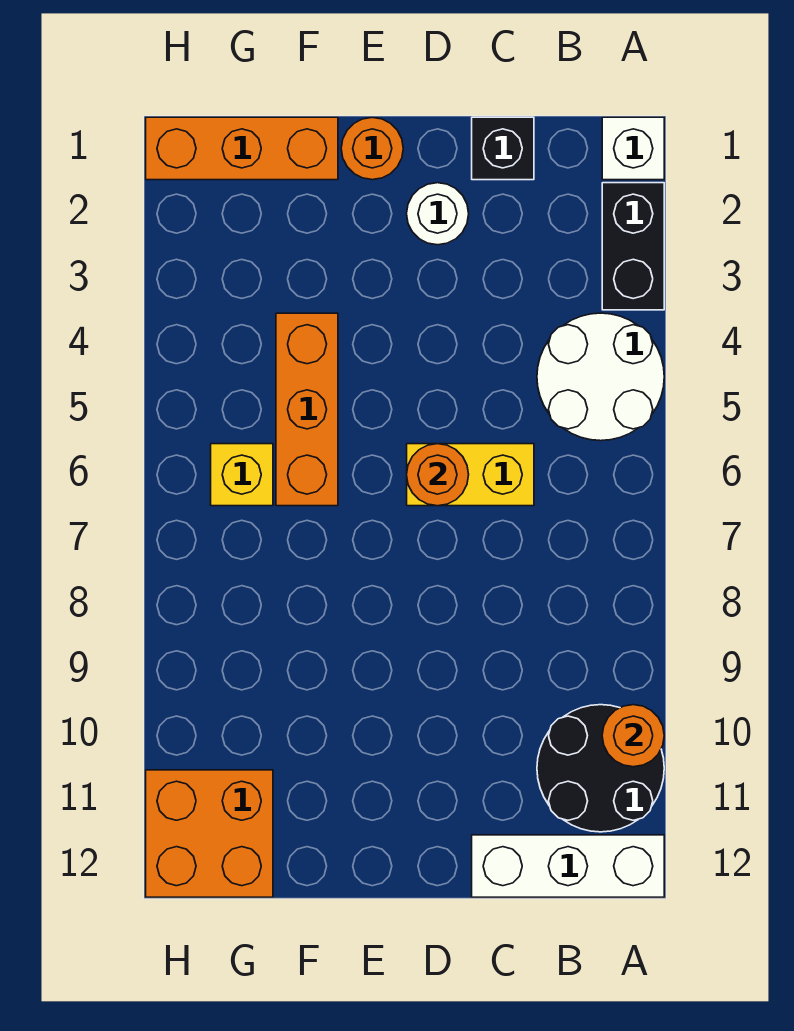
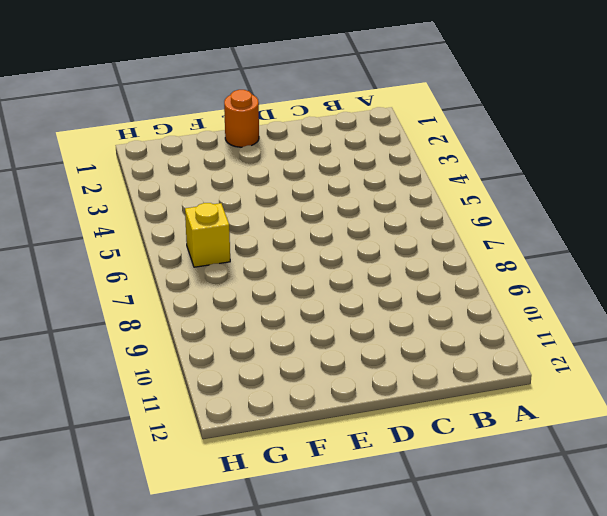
none -> white brick A1 level 1
none -> black brick A2:A3 level 1
none -> white round brick A4:B5 level 1

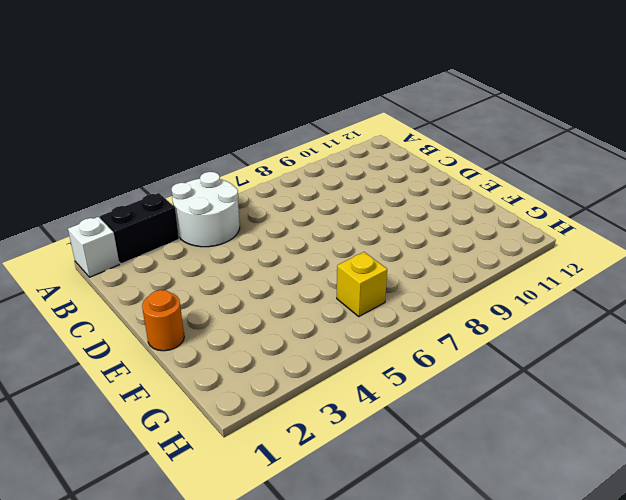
none -> black round brick A10:B11 level 1
none -> white brick A12:C12 level 1
none -> black brick C1 level 1

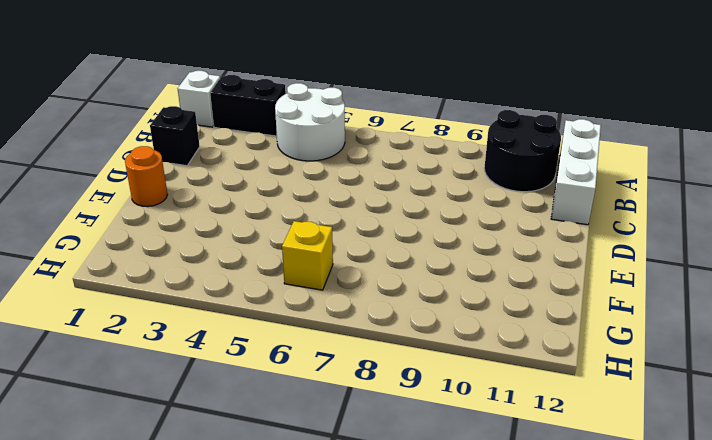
none -> yellow brick C6:D6 level 1
none -> white round brick D2 level 1
none -> orange brick F1:H1 level 1

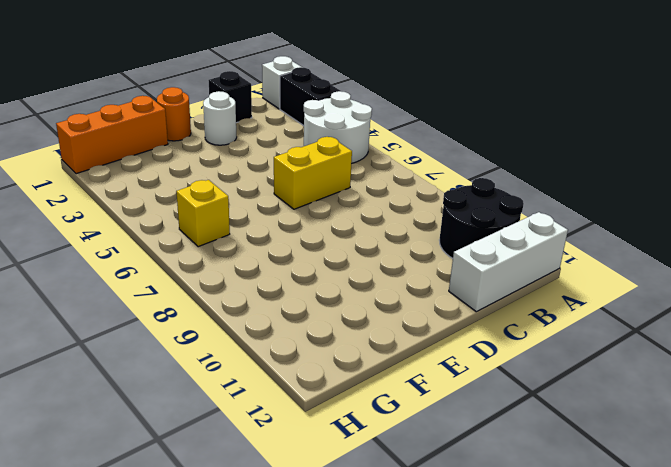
none -> orange brick F4:F6 level 1
none -> orange brick G11:H12 level 1
none -> orange round brick A10 level 2

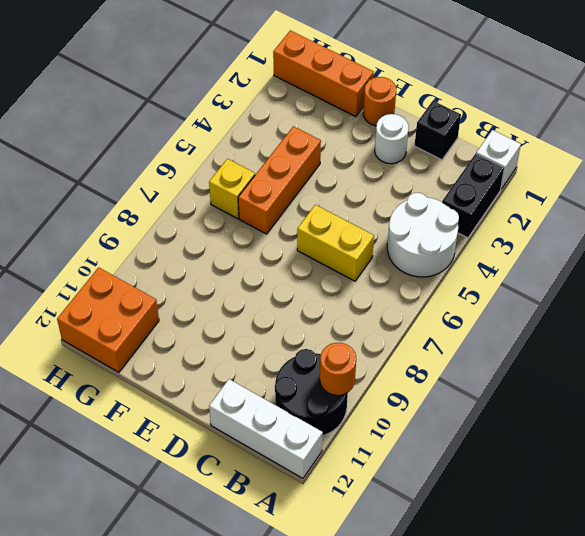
none -> orange round brick D6 level 2

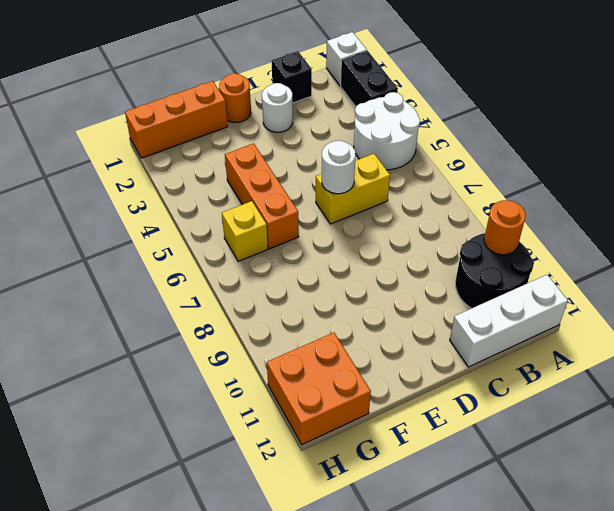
white round brick D6 level 2 -> orange round brick D6 level 2

